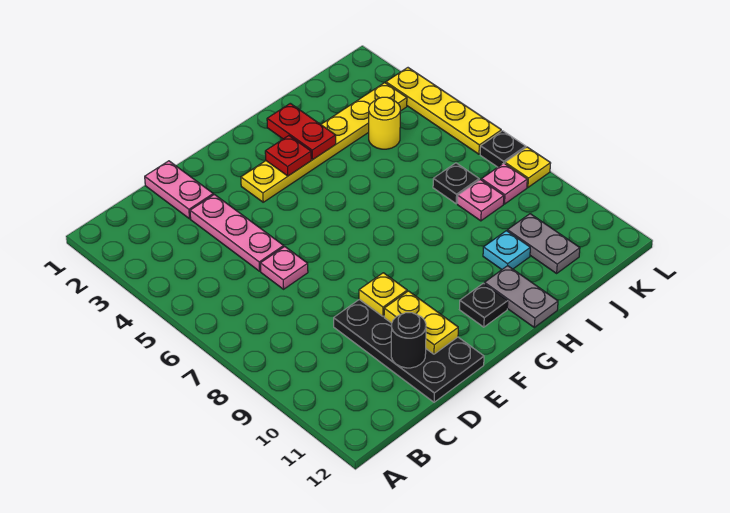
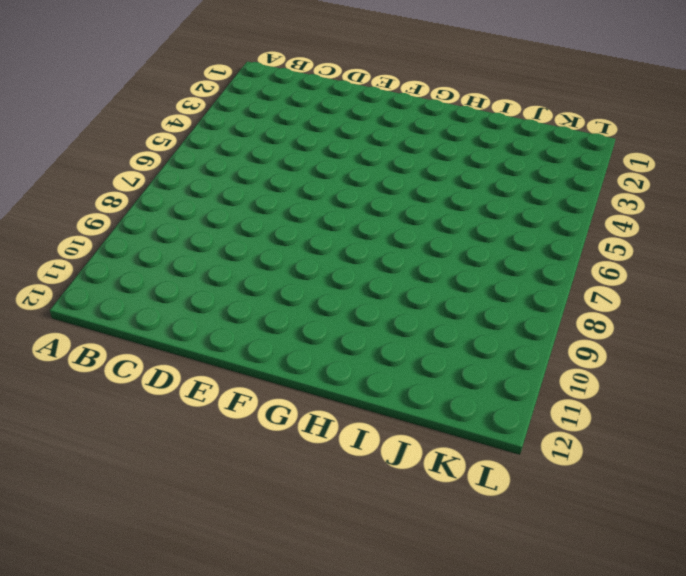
none -> pink plate D1:D2 level 1
none -> pink plate D3:D5 level 1
none -> pink plate D6 level 1

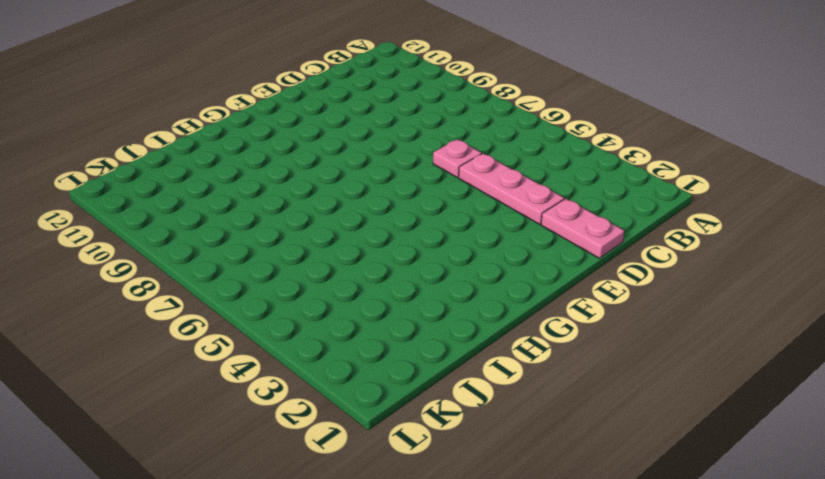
none -> black plate D9:E12 level 1
none -> yellow plate F3:K3 level 1
none -> black plate G11 level 1

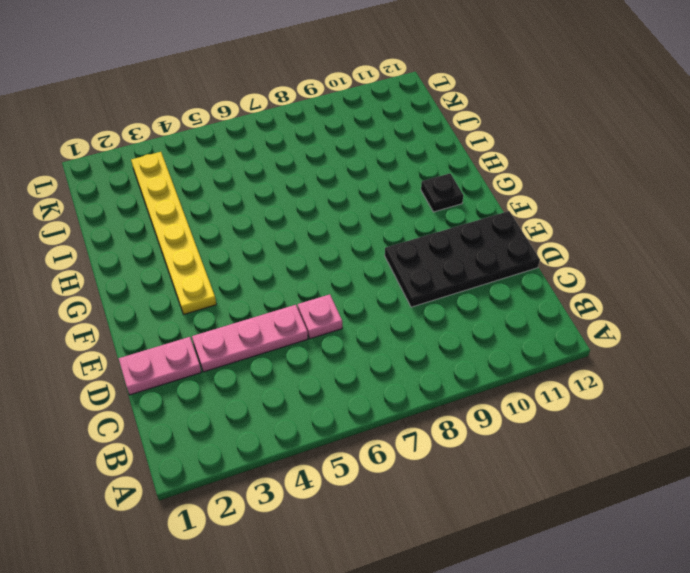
none -> grey plate H11:H12 level 1
none -> cyan plate I10 level 1
none -> yellow round brick J4 level 1

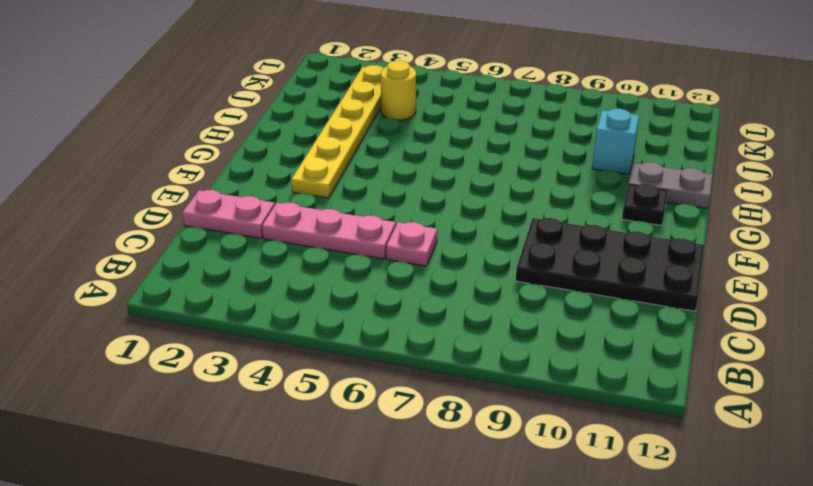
cyan brick I10 level 1 -> cyan plate I10 level 1
none -> black plate J7 level 1
none -> pink plate J8 level 1
none -> grey plate J10:J11 level 1

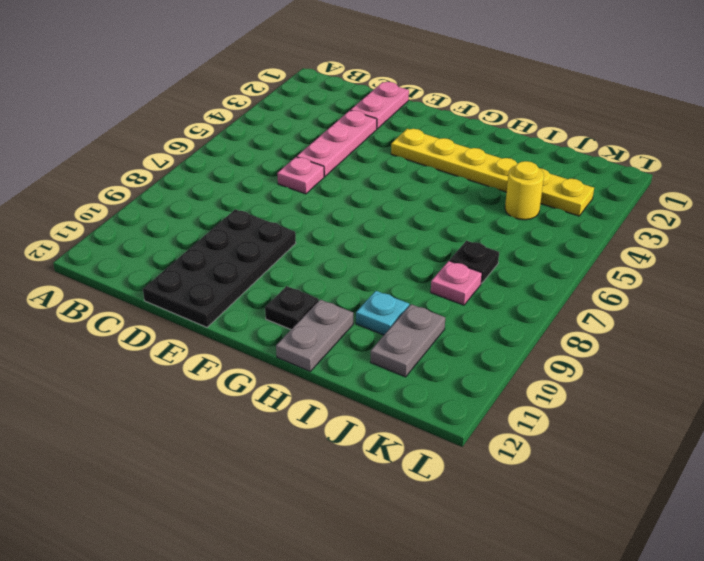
none -> pink plate K8 level 1
none -> yellow plate L3:L6 level 1
none -> black plate L7 level 1

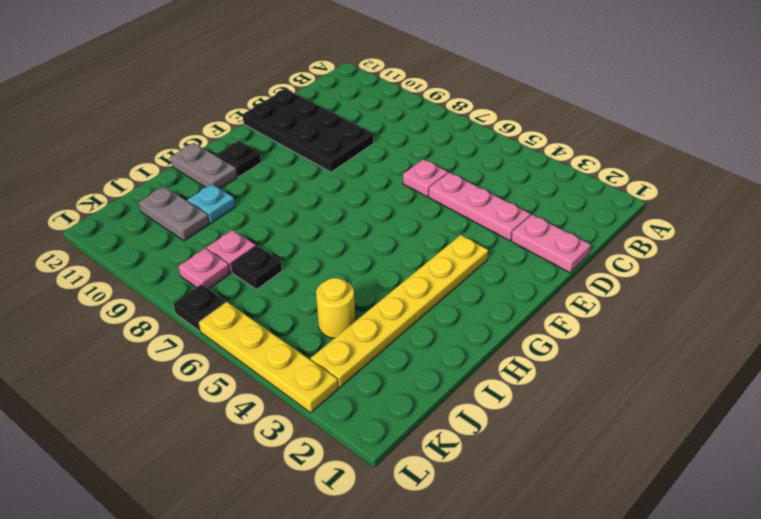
none -> yellow plate L8 level 1
none -> black round brick D11 level 2
none -> yellow plate E9 level 2

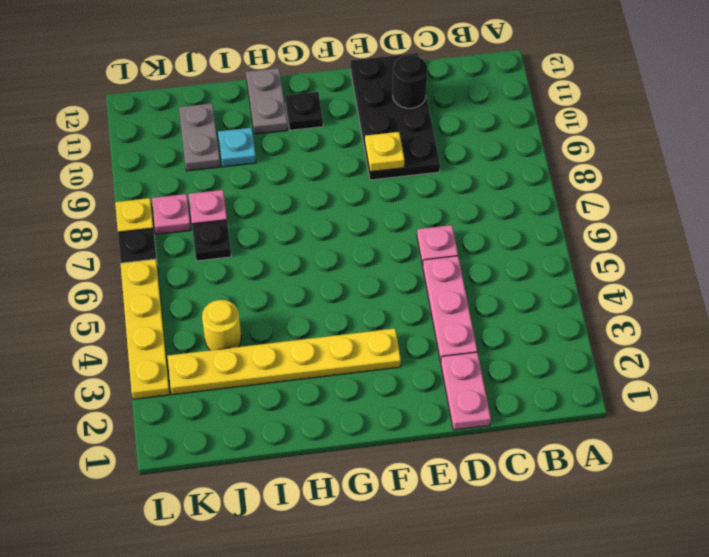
none -> yellow plate E10:E11 level 2
none -> red plate G3 level 2
none -> red plate H2:H3 level 2

